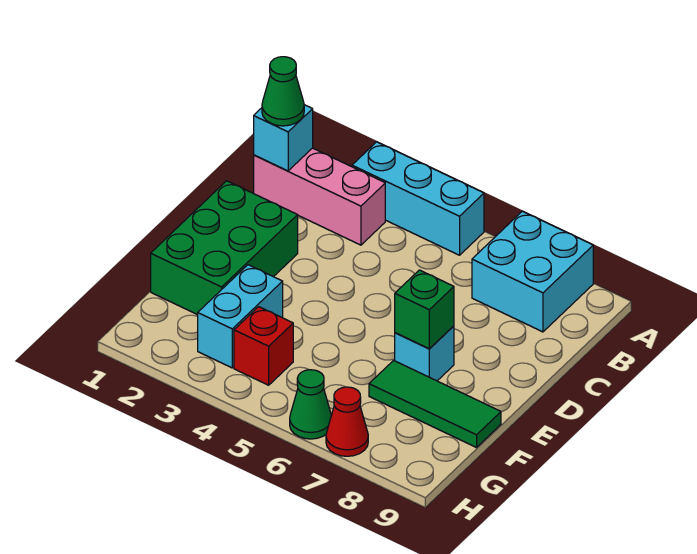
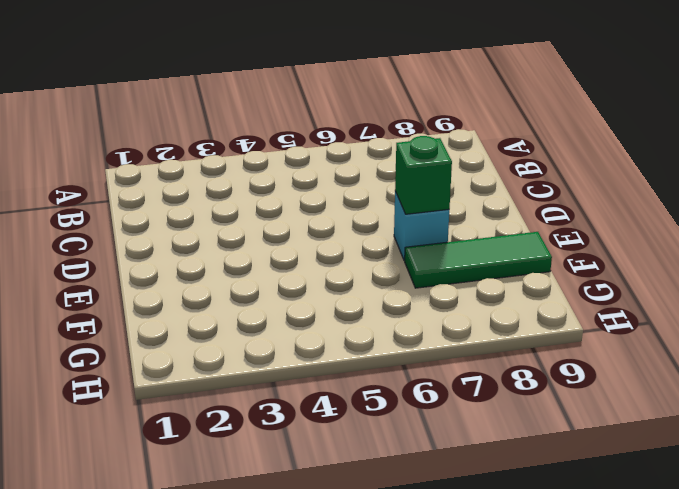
none -> cyan brick A3:A5 level 1
none -> cyan brick A7:B8 level 1
none -> pink brick B1:B3 level 1

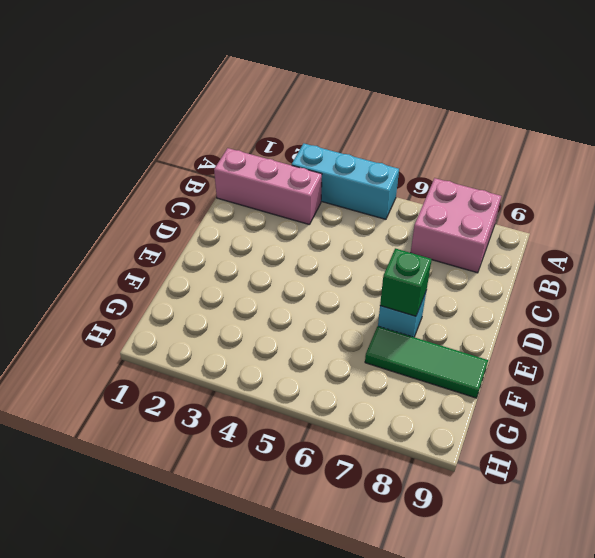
pink brick A7:B8 level 1 -> cyan brick A7:B8 level 1
none -> green brick D1:F2 level 1
none -> cyan brick F3:G3 level 1
none -> red brick G4 level 1

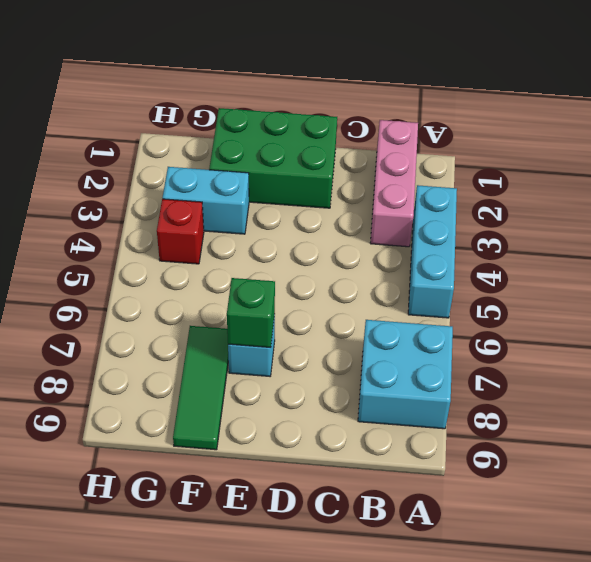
none -> green cone H6 level 1
none -> red cone H7 level 1
none -> cyan brick B1 level 2

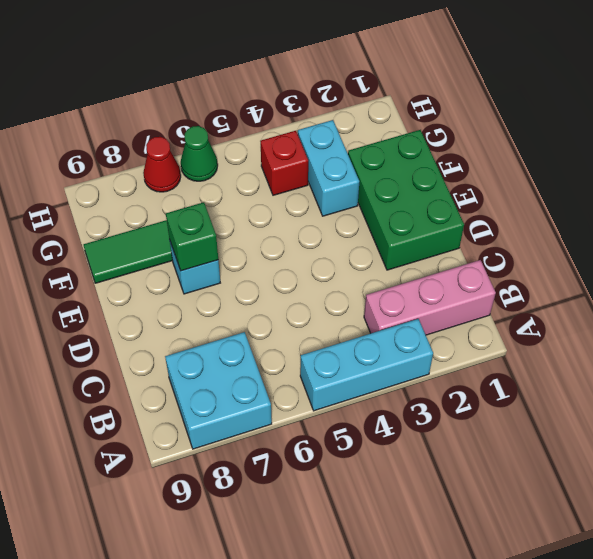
none -> cyan brick B1 level 2
none -> green cone B1 level 3

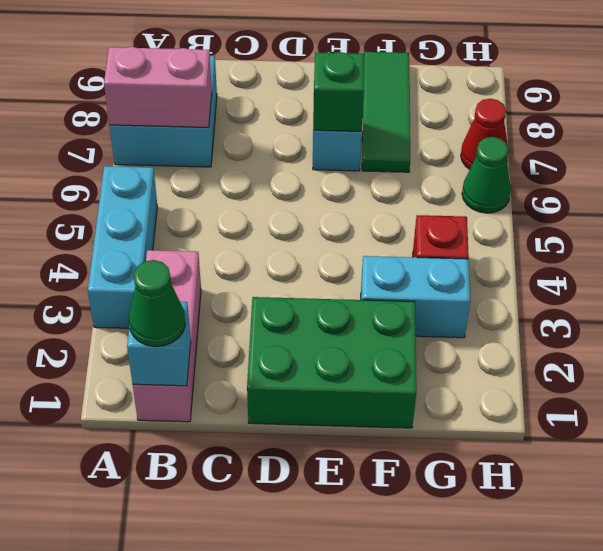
pink brick A7:B7 level 2 -> none

